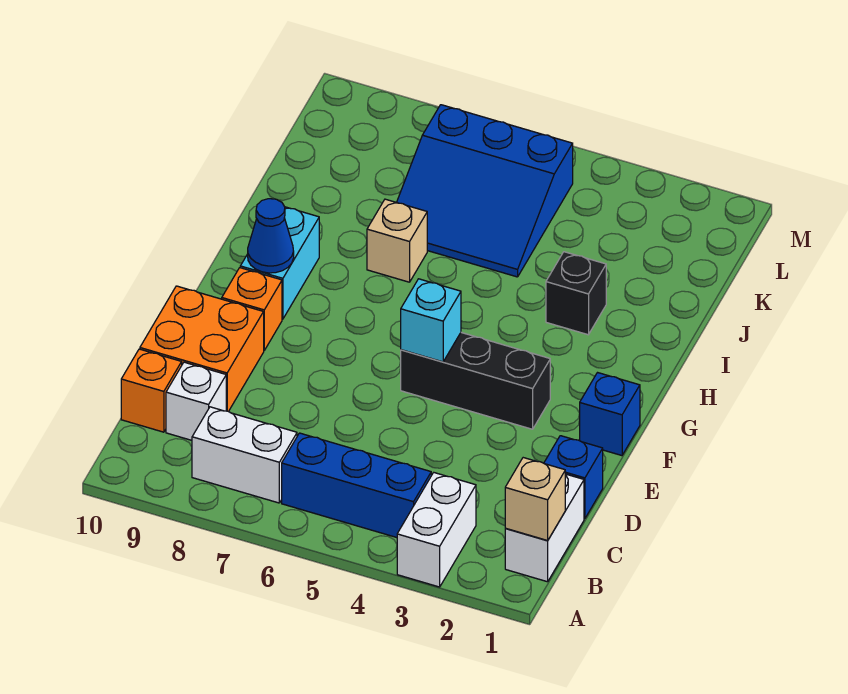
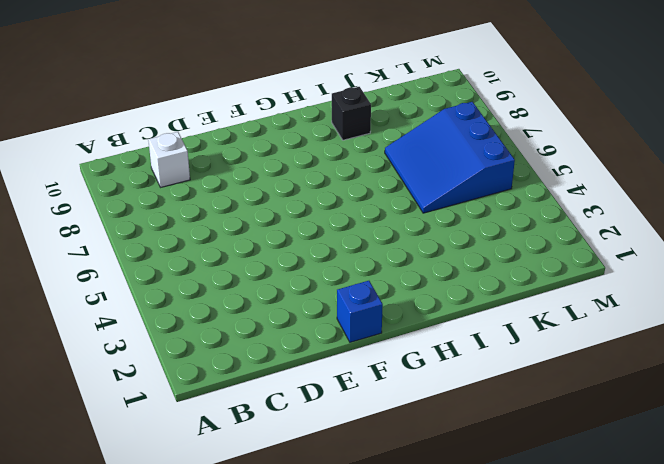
black brick I9 level 1 -> black brick I3 level 1
none -> white brick A3:B3 level 1
none -> white brick B1:C1 level 1
none -> blue brick B4:B6 level 1

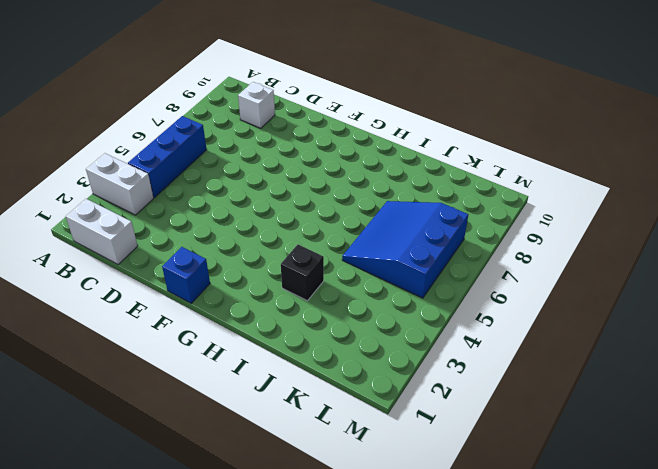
none -> white brick B7:B8 level 1
none -> orange brick C10 level 1
none -> blue brick D1 level 1

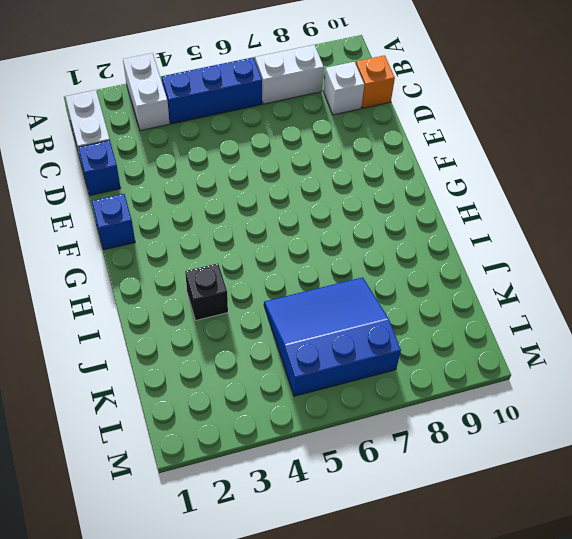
none -> orange brick D9:E10 level 1
none -> black brick F3:F5 level 1
none -> orange brick F9 level 1

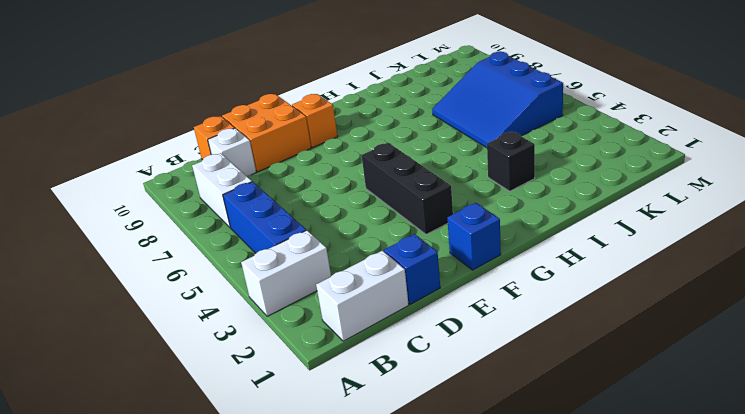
none -> cyan brick G9:H9 level 1
none -> tan brick I7 level 1
none -> tan brick B1 level 2

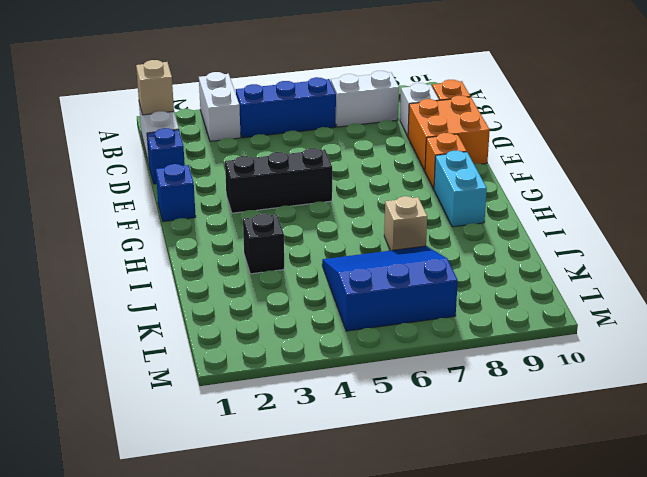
none -> cyan brick F5 level 2
none -> blue cone G9 level 2

